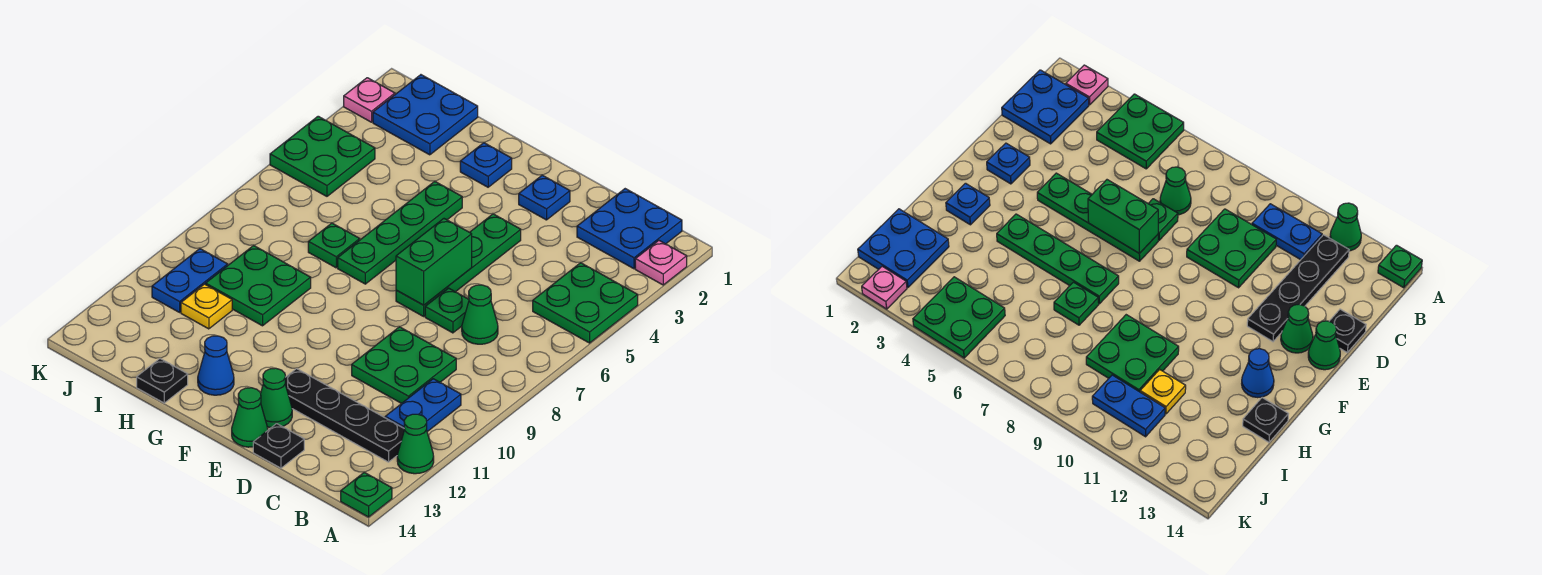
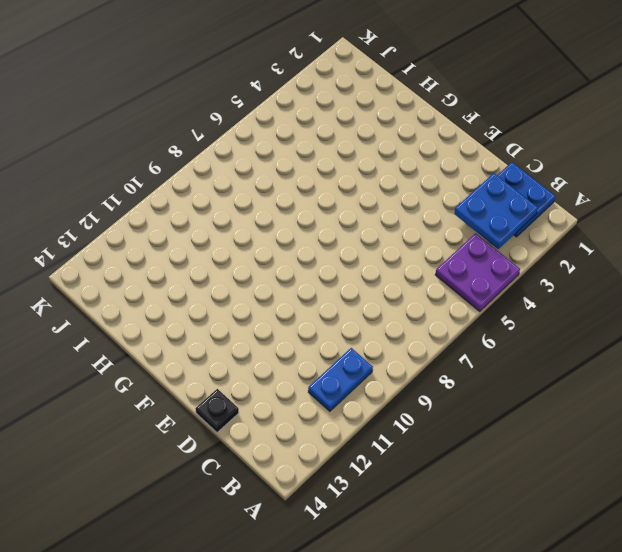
purple plate A4:B5 level 1 -> green plate A4:B5 level 1
blue plate B2:C3 level 2 -> blue plate I1:J2 level 1
none -> pink plate A2 level 1
none -> green cone A12 level 1
none -> green plate A14 level 1

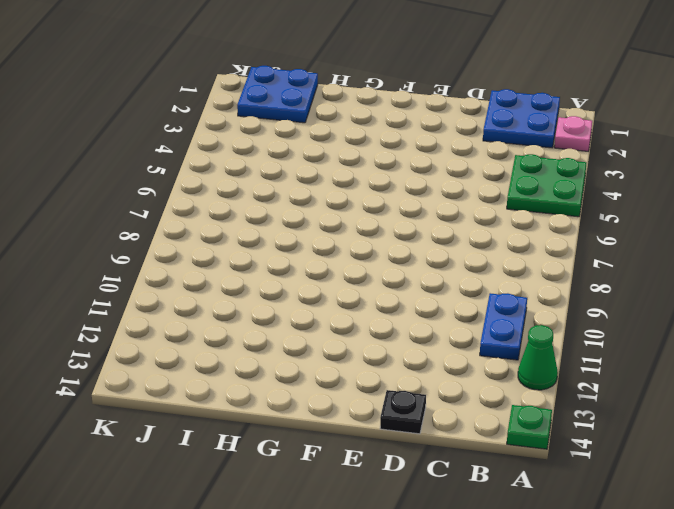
none -> black plate B12:E12 level 1
none -> green cone C7 level 1
none -> green plate C9:D10 level 1

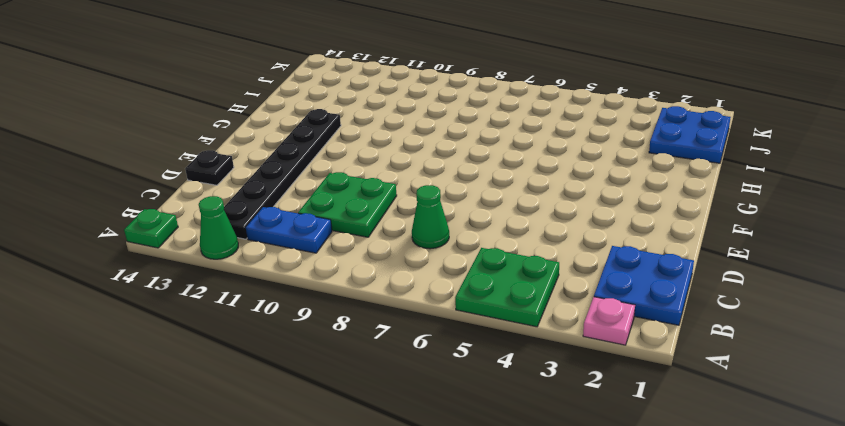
black plate B12:G12 level 1 -> black plate B12:E12 level 1
none -> green plate D7 level 1
none -> blue plate E2 level 1
none -> green plate E4:E7 level 1

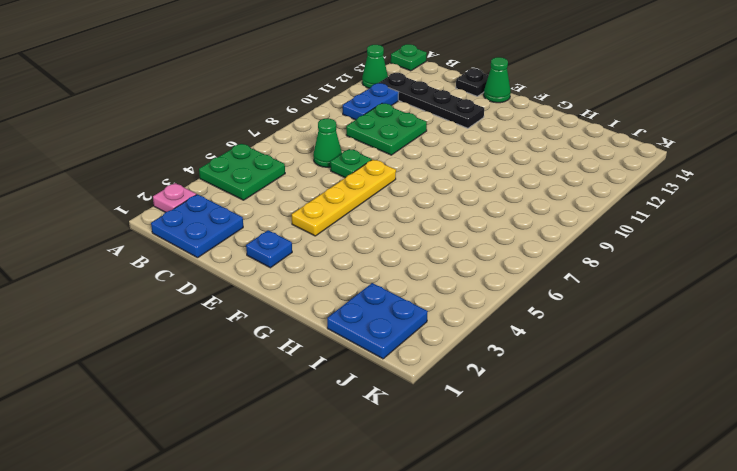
yellow plate E4:E7 level 1 -> green plate E4:E7 level 1
none -> green cone E13 level 1
none -> blue plate G2 level 1
none -> green plate G4:G7 level 1

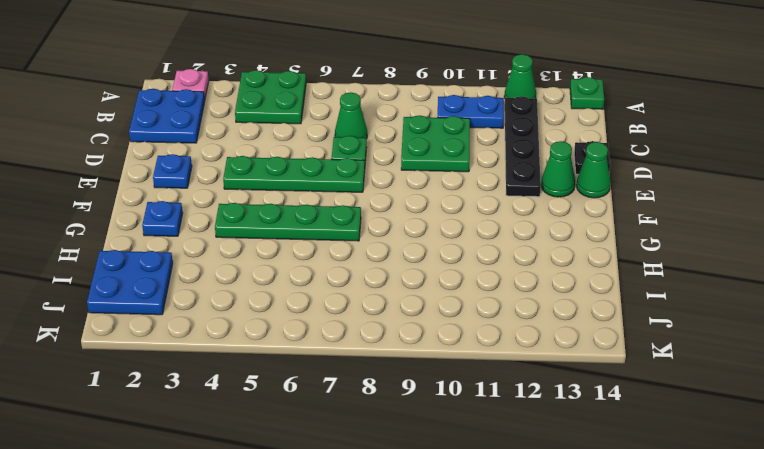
none -> blue cone G13 level 1
none -> green plate H7 level 1
none -> green plate H9:I10 level 1

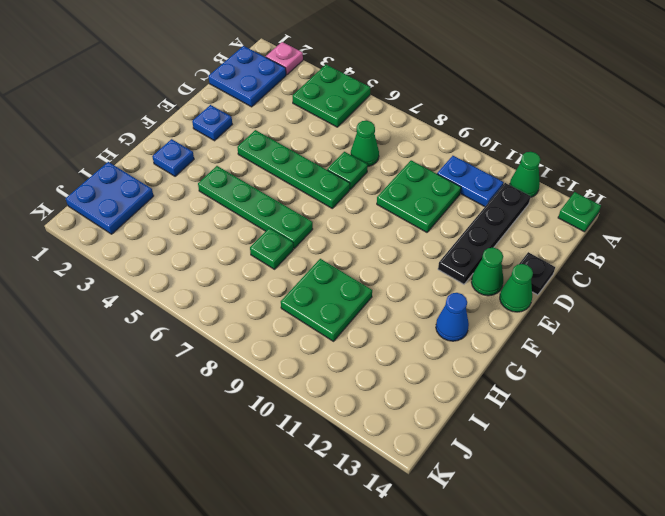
none -> black plate H14 level 1
none -> yellow plate I11 level 1
none -> green plate J4:K5 level 1

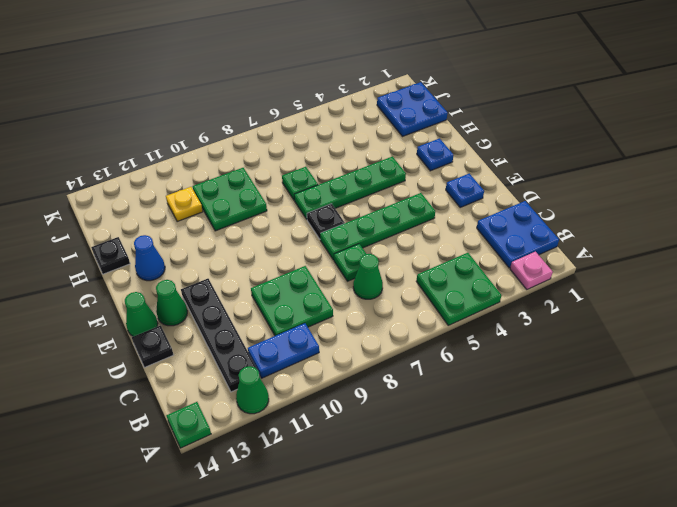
black plate F7 level 1 -> none
none -> green plate J4:K5 level 1
none -> blue plate J10:J11 level 1
none -> pink plate K2 level 1

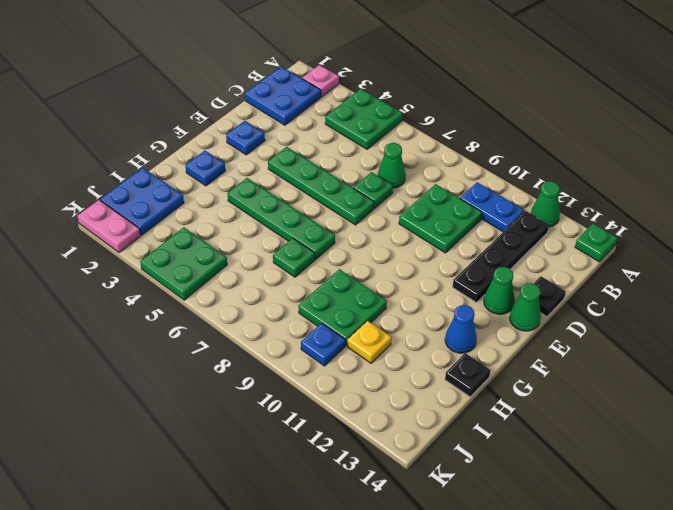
blue plate J10 level 1 -> blue plate J10:J11 level 1
pink plate K1:K2 level 1 -> pink plate K2 level 1
none -> green brick E6:E7 level 2

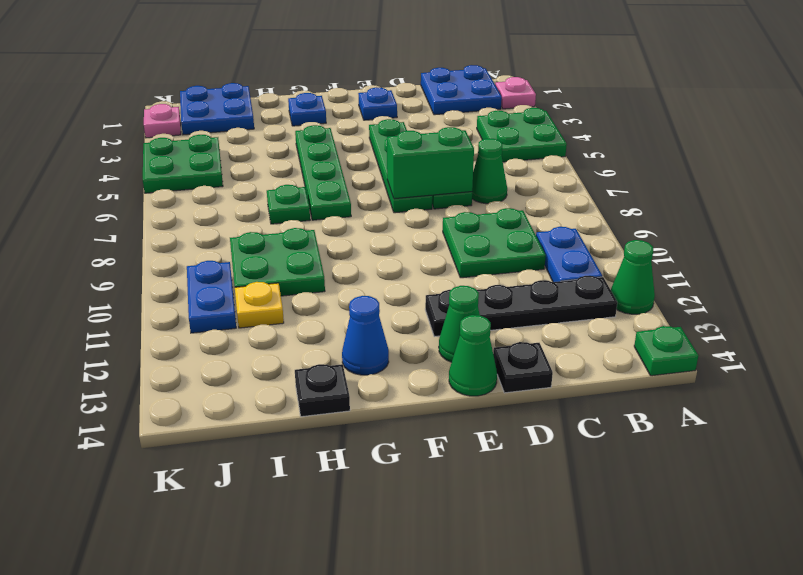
green brick D7:E7 level 2 -> green brick E6:E7 level 2

